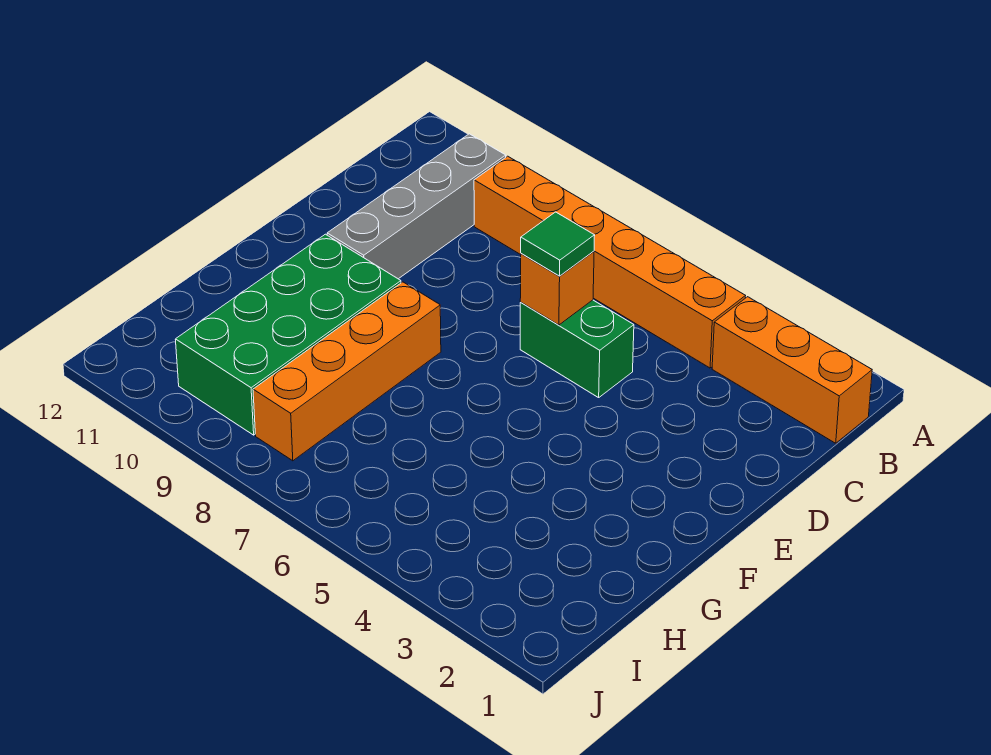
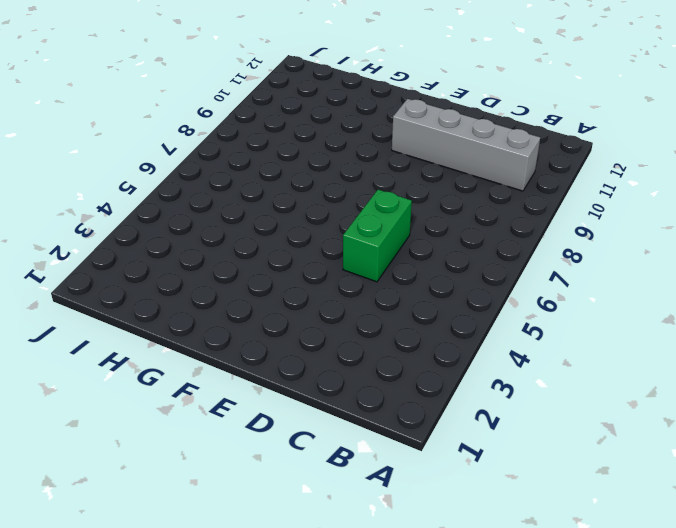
none -> orange brick B1:B3 level 1
none -> orange brick B4:B9 level 1

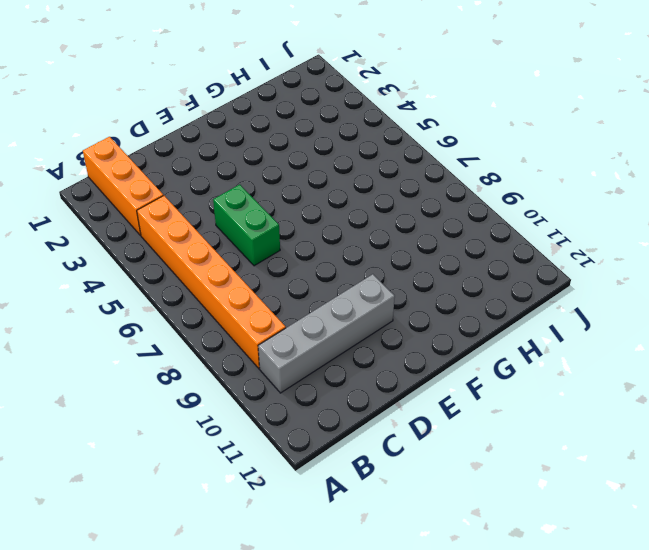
none -> orange brick F8:I8 level 1
none -> green brick F9:I10 level 1

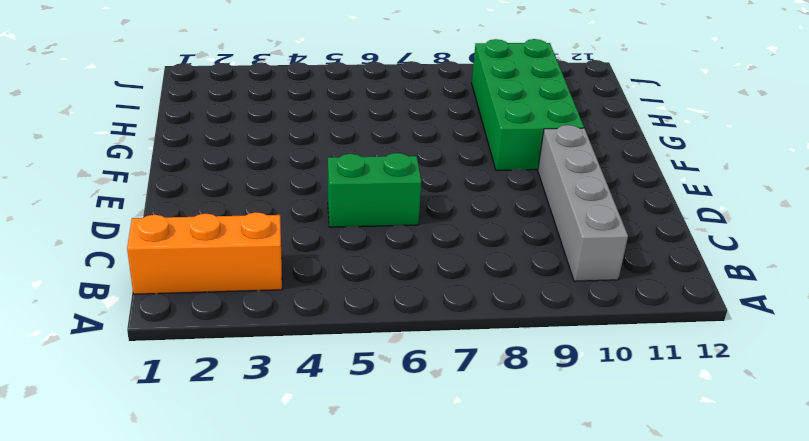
none -> orange brick B4:B9 level 1
none -> orange brick F8:I8 level 1

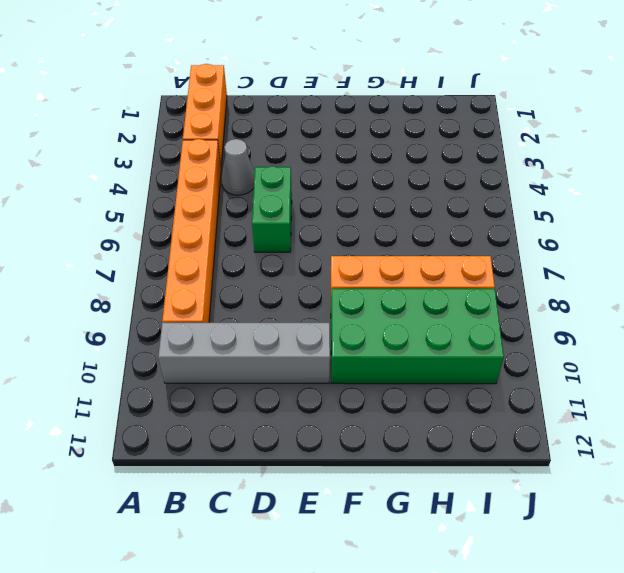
grey cone C4 level 1 -> none
none -> orange brick D6 level 2
none -> green tile D6 level 3

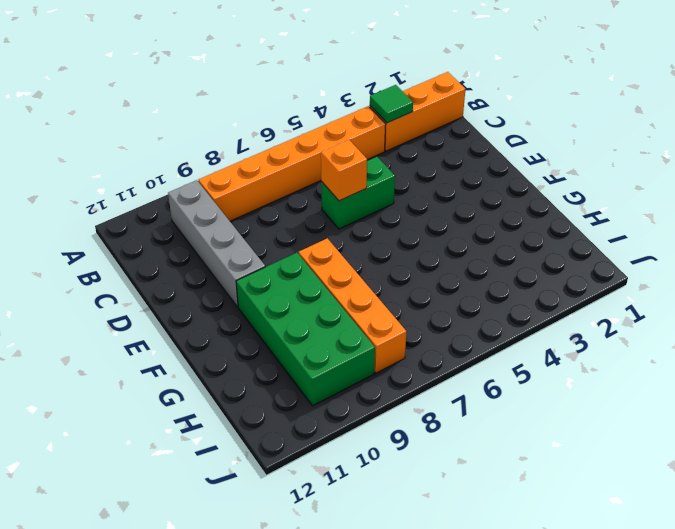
green tile B3 level 2 -> green tile D6 level 3

